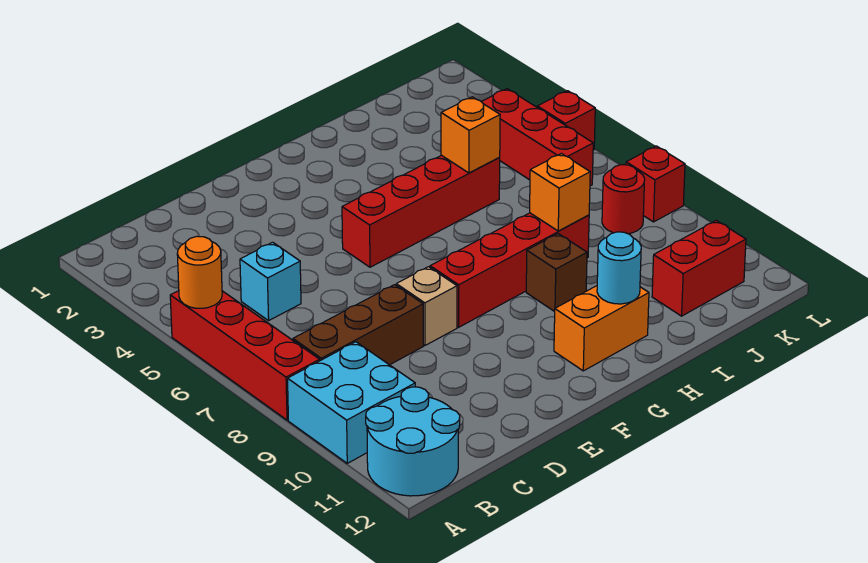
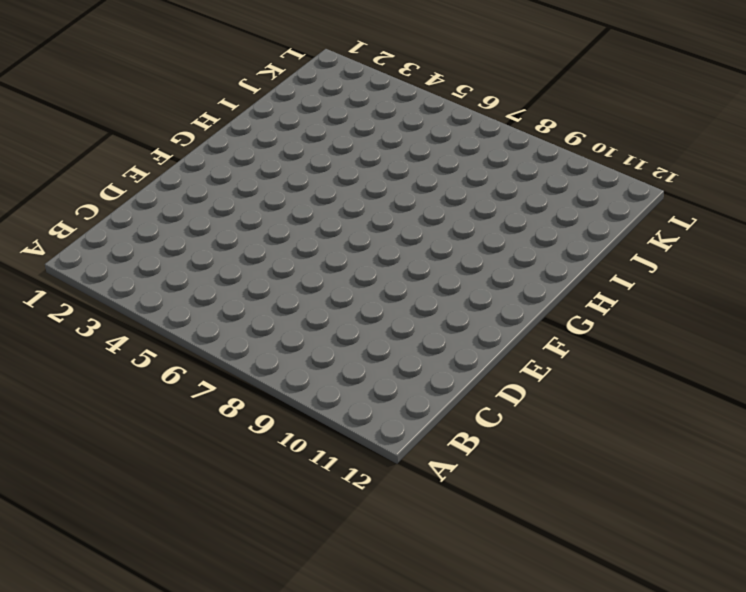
none -> red brick A5:A8 level 1
none -> cyan brick A9:B10 level 1
none -> cyan round brick A11:B12 level 1

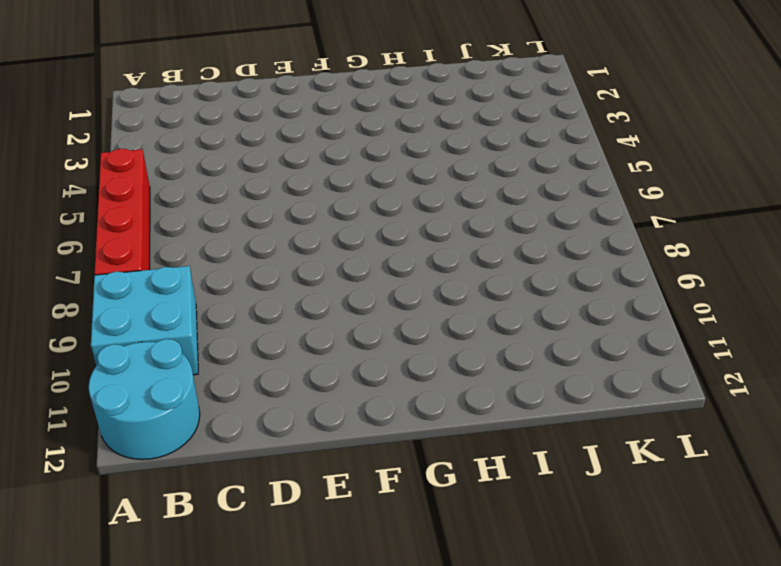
none -> brown brick B8:D8 level 1
none -> cyan brick C5 level 1
none -> tan brick E8 level 1

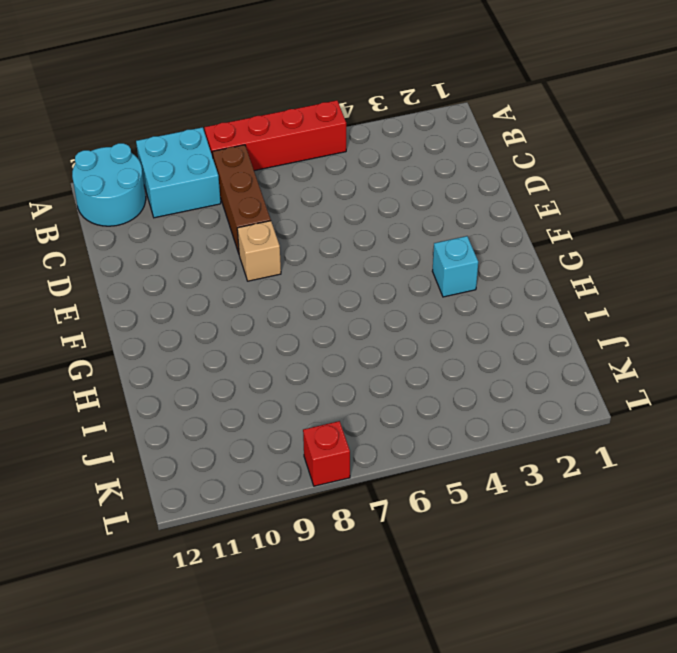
cyan brick G3 level 1 -> cyan brick C5 level 1
none -> red brick F5:I5 level 1
none -> red brick F8:I8 level 1
none -> orange brick G11:H11 level 1

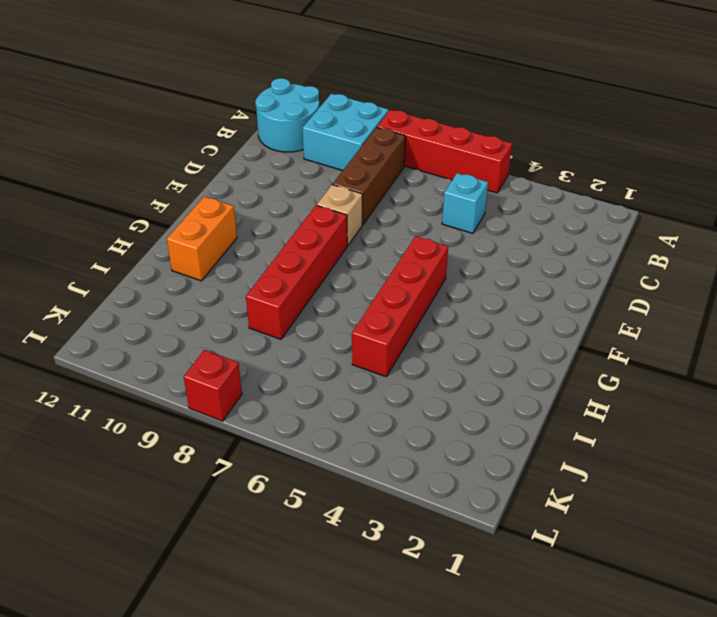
none -> brown brick H9 level 1
none -> red brick J11:K11 level 1
none -> red brick K4:K6 level 1

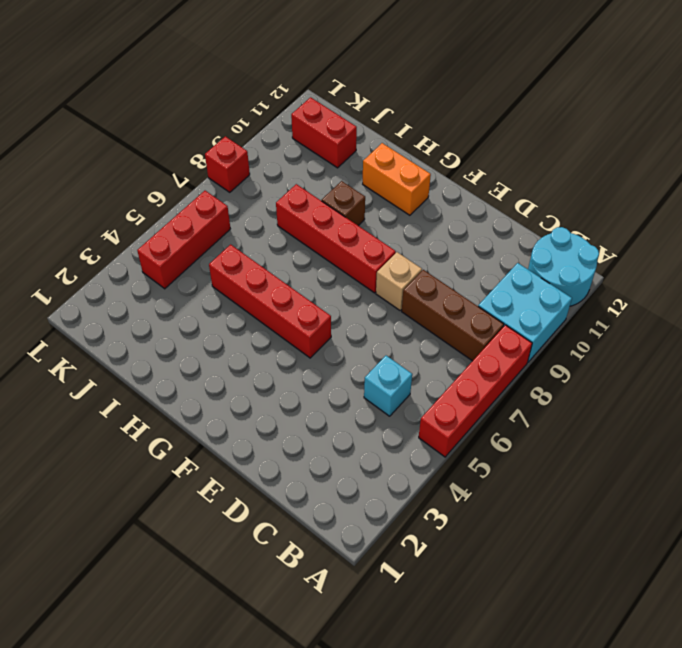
none -> red round brick K8 level 1
none -> red brick L5 level 1
none -> orange round brick A5 level 2

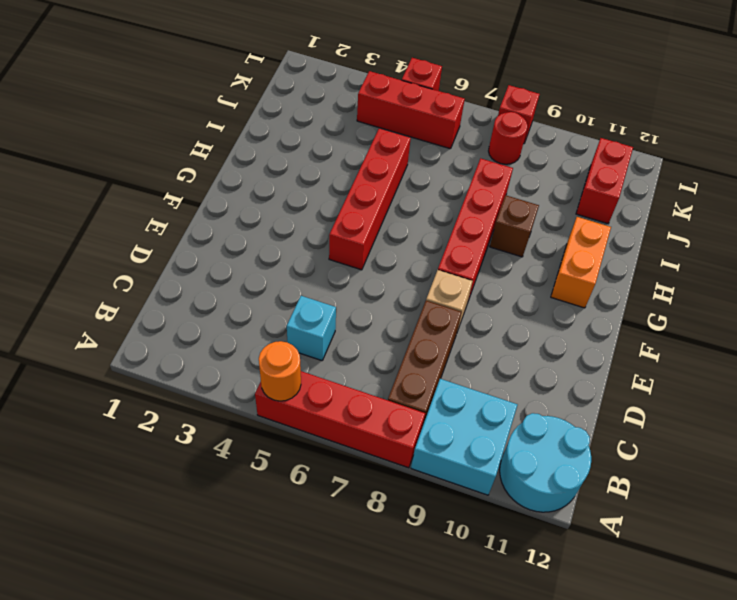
none -> cyan round brick H11 level 2
none -> orange brick I5 level 2
none -> orange brick I8 level 2

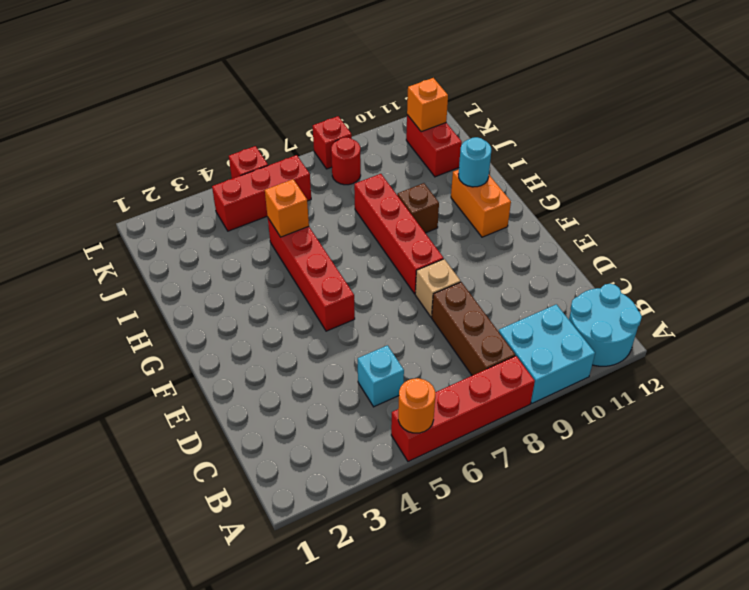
orange brick K11 level 2 -> orange brick I8 level 2

